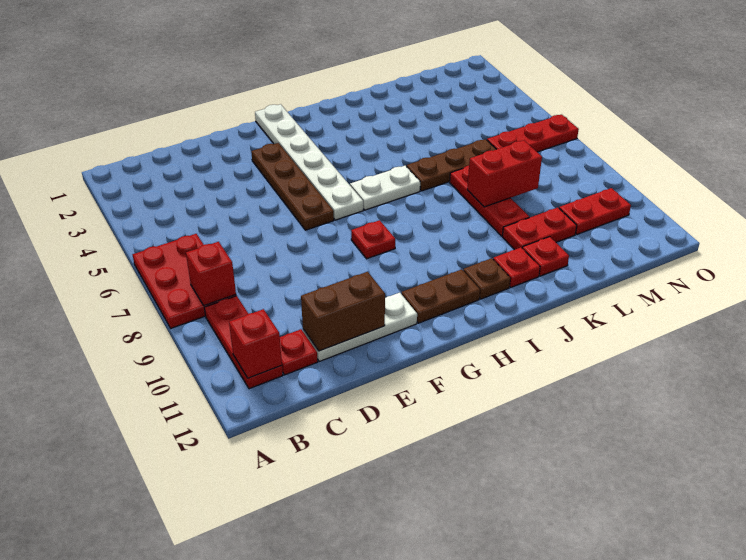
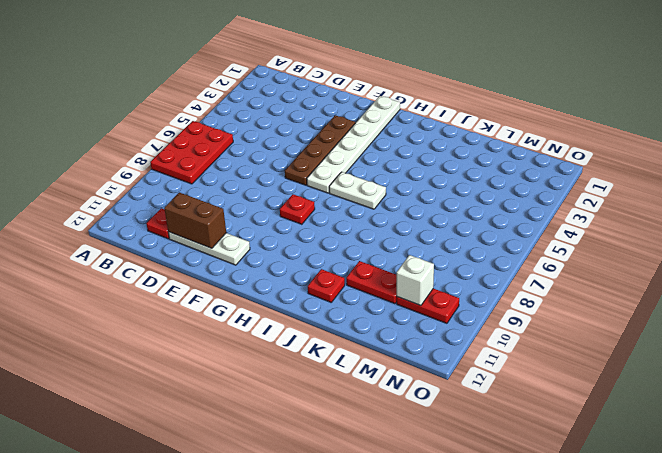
white brick M10 level 2 -> none
none -> red plate B9:B11 level 1
none -> brown plate G11:H11 level 1
none -> brown plate I11 level 1

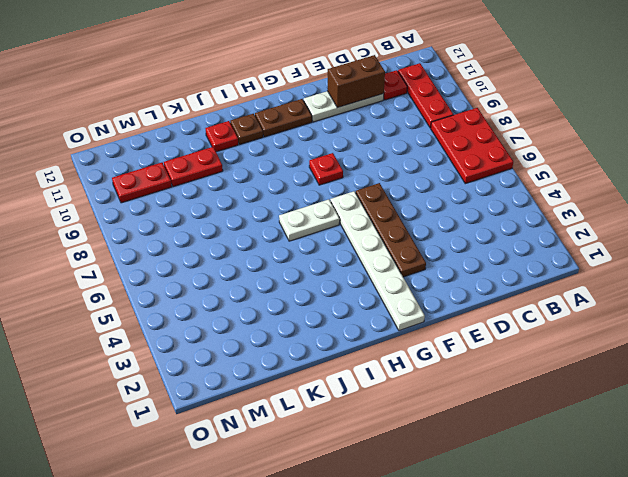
none -> brown plate J6:L6 level 1
none -> red plate K7:K9 level 1
none -> red plate K11 level 1

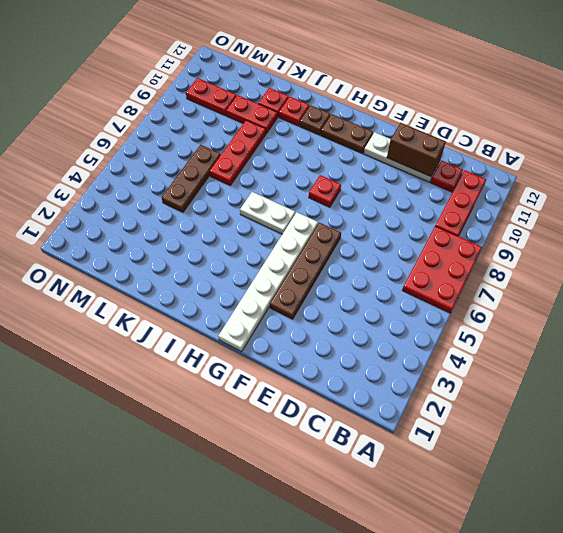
brown plate L5:L7 level 1 -> brown plate J6:L6 level 1
none -> red plate M6:O6 level 1
none -> red brick B8 level 2
none -> red brick B11 level 2

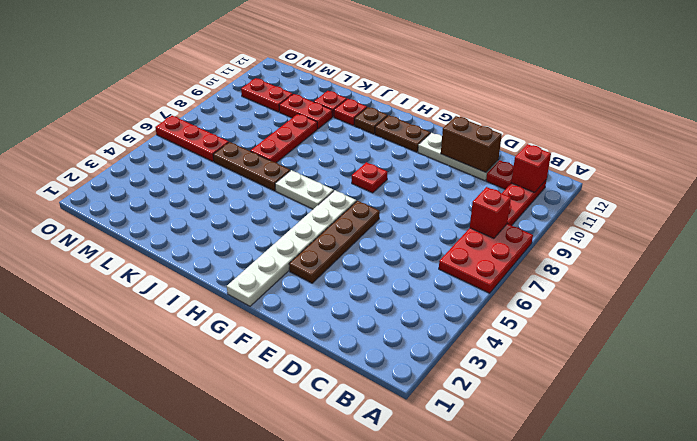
none -> red brick K8:L8 level 2

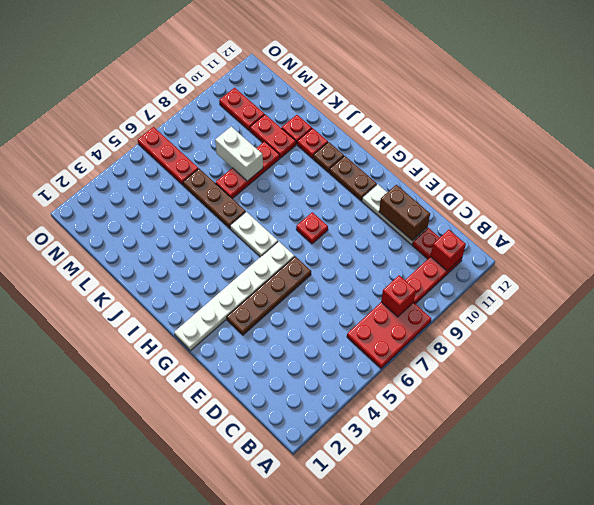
white brick K8:L8 level 2 -> red brick K8:L8 level 2

